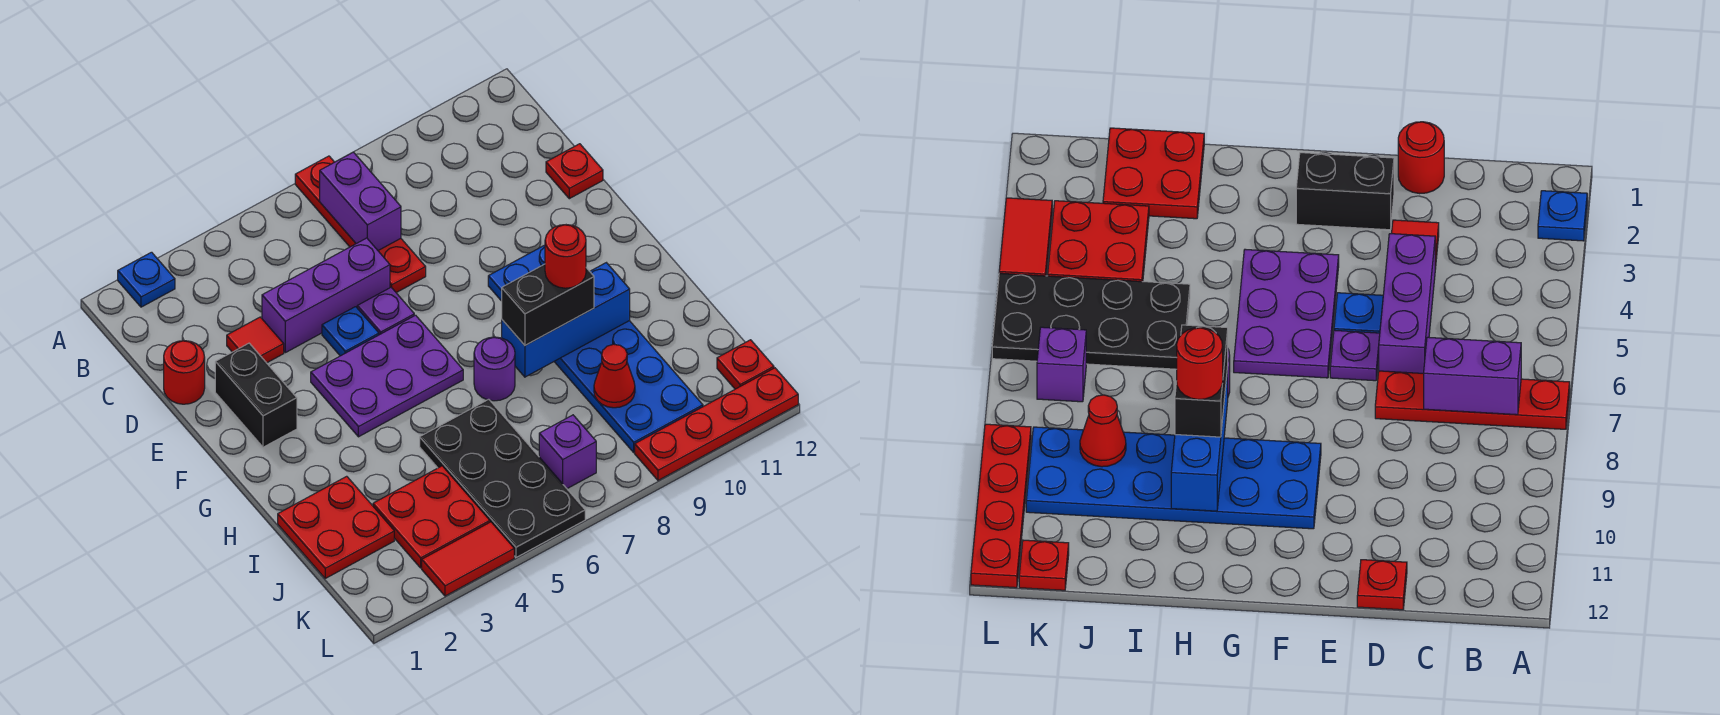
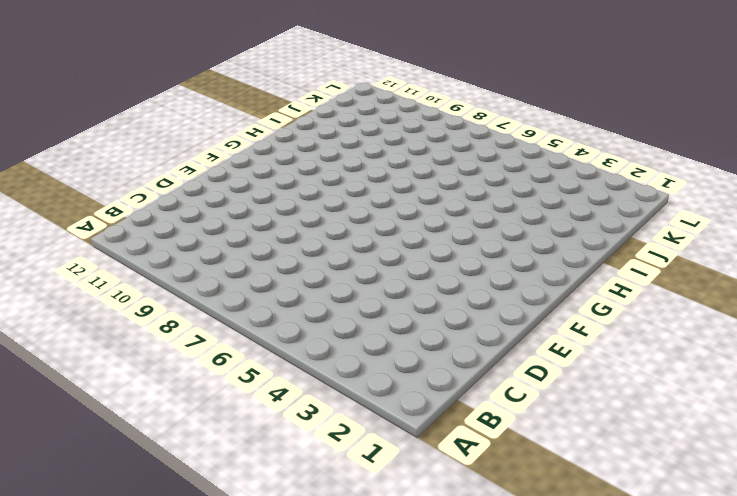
none -> blue plate A2 level 1
none -> red plate A7:D7 level 1
none -> red round brick D1 level 1

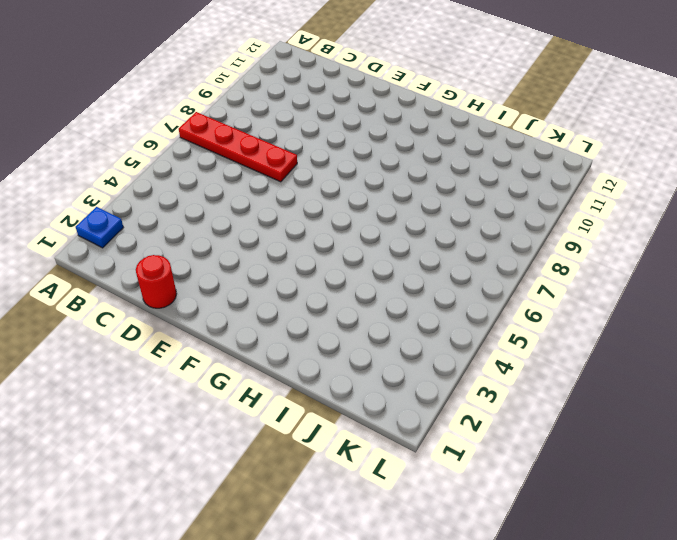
none -> red tile D3 level 1
none -> purple brick D4:D6 level 1
none -> red plate D12 level 1

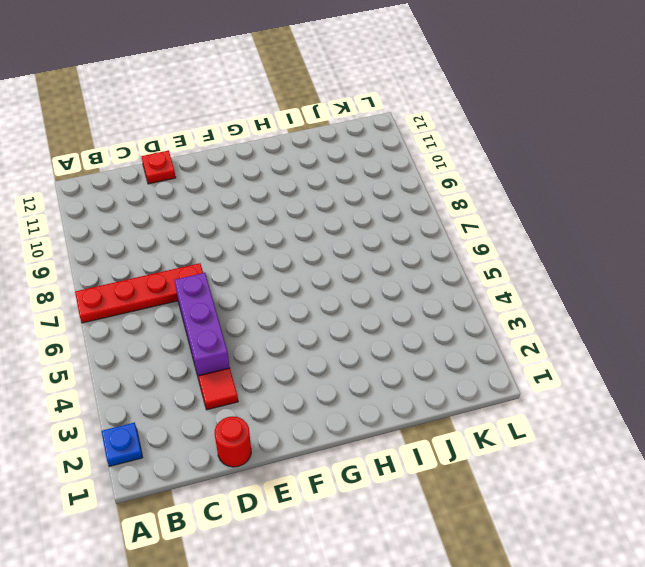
none -> black brick E2:F2 level 1
none -> blue plate E5 level 1
none -> purple plate E6 level 1

